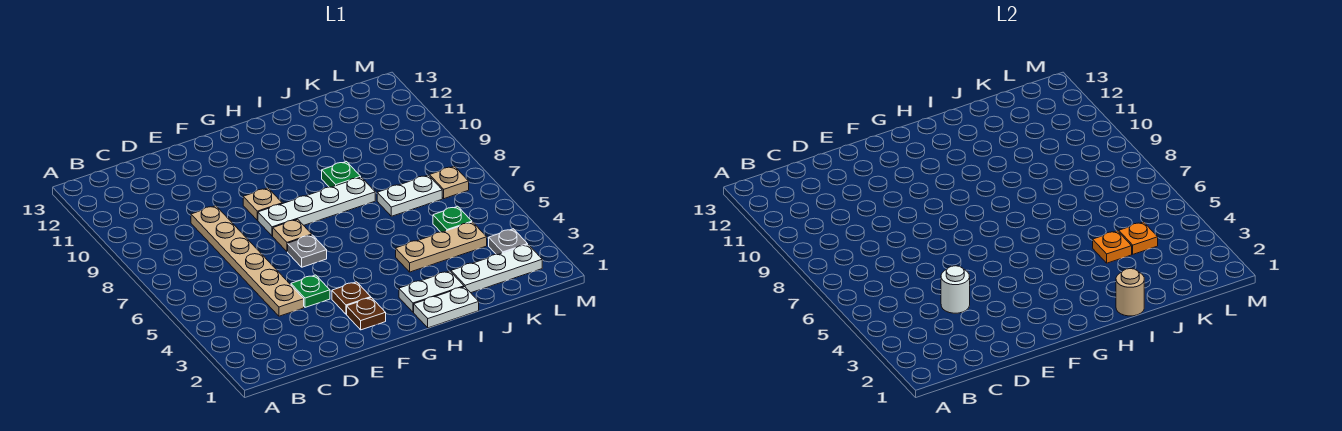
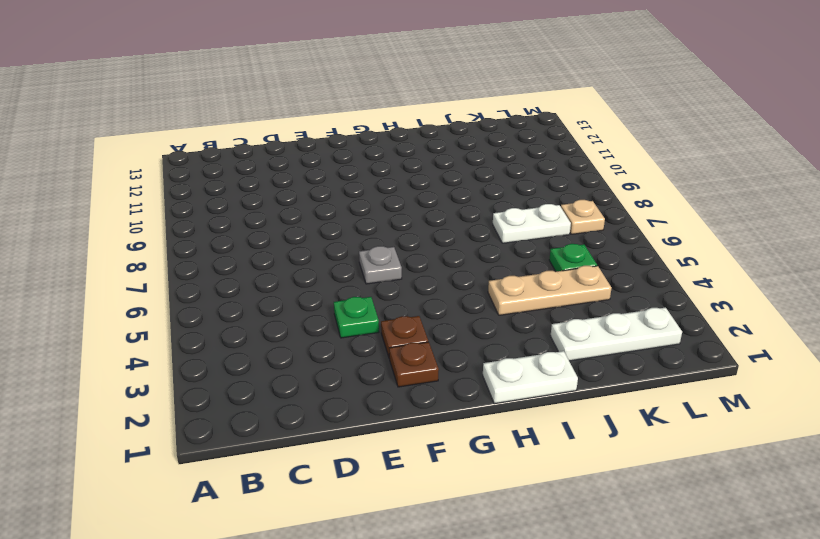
none -> tan plate D4:D9 level 1
none -> tan plate F7 level 1
none -> white plate F8:I8 level 1

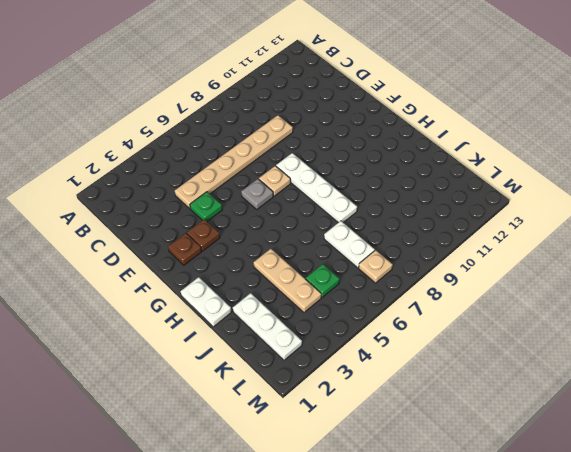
none -> tan plate F9 level 1
none -> white plate H2:I2 level 1
none -> green plate I9 level 1

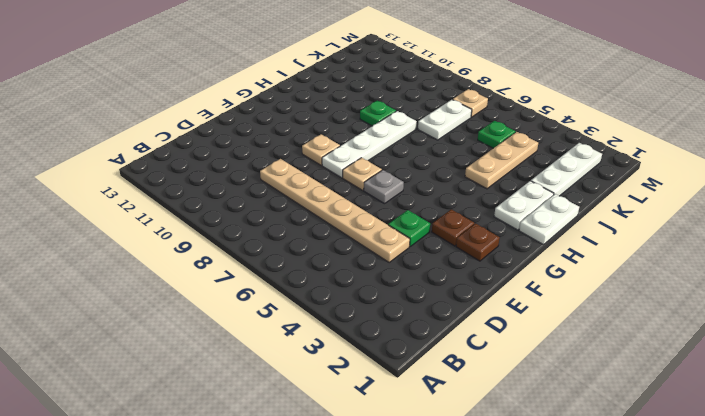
none -> grey plate L3 level 1
none -> white round brick D4 level 2
none -> tan round brick I1 level 2

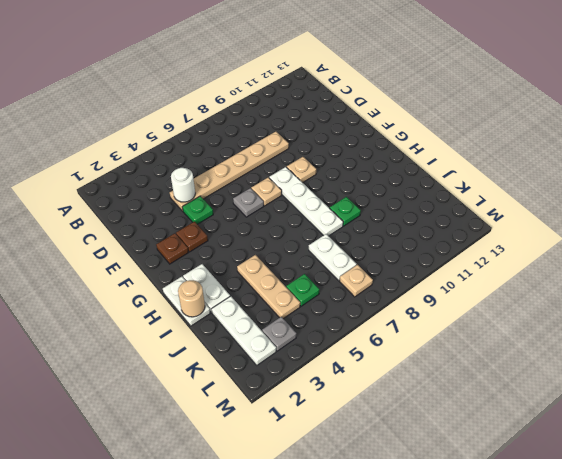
none -> orange plate J4 level 2
none -> orange plate K4 level 2

